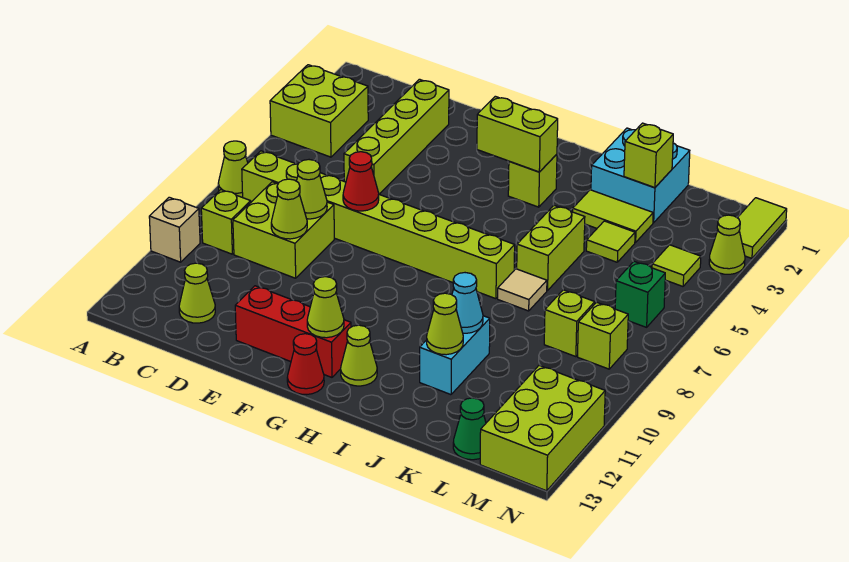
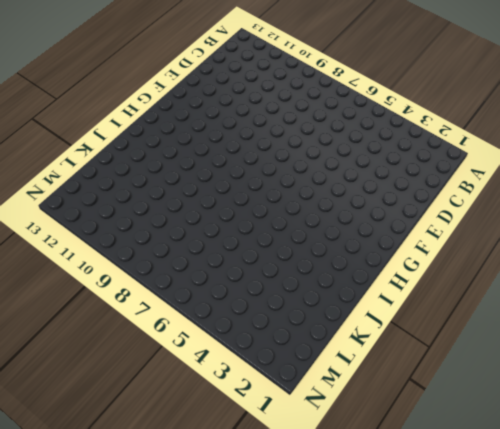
none -> lime brick A3:B4 level 1
none -> lime cone A7 level 1
none -> tan brick A10 level 1
none -> lime brick B7:I7 level 1

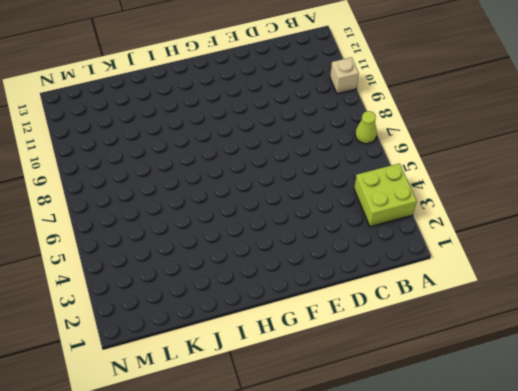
none -> lime brick B7:I7 level 1
none -> lime brick B9 level 1
none -> lime brick C8:D9 level 1
none -> lime cone C12 level 1

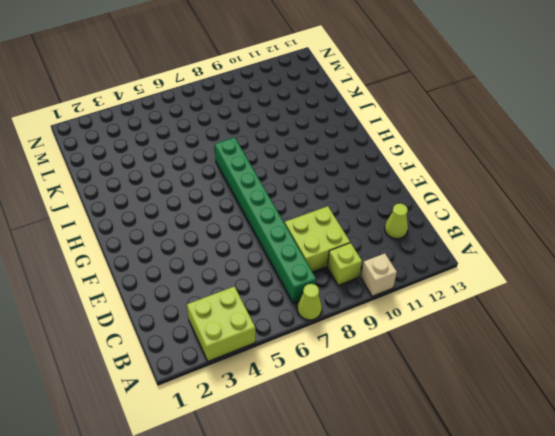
green brick B7:I7 level 1 -> lime brick B7:I7 level 1
none -> lime brick D2:D5 level 1
none -> red brick E12:G12 level 1
none -> red cone G13 level 1
none -> lime brick H3 level 1

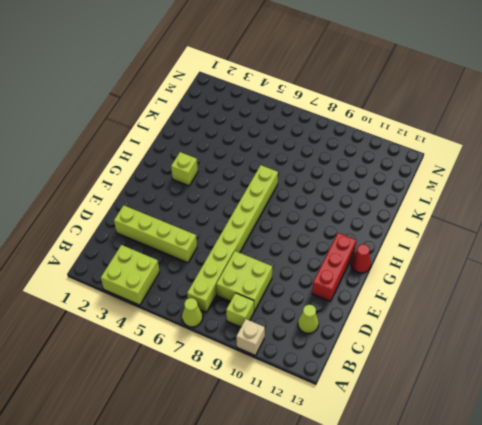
none -> lime cone H12 level 1
none -> cyan brick J1:K2 level 1
none -> lime tile J3:K3 level 1
none -> lime brick J5:J6 level 1

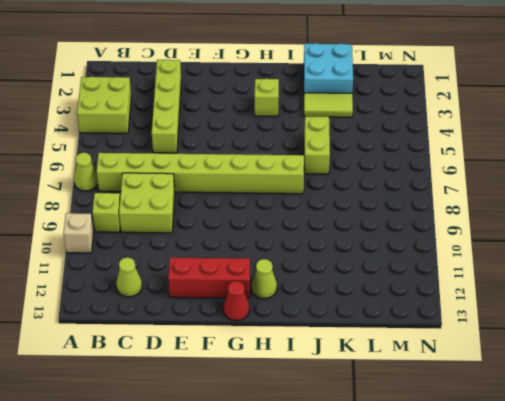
none -> tan tile J7 level 1
none -> cyan brick J10:J11 level 1
none -> lime tile K4 level 1
none -> lime brick L8 level 1

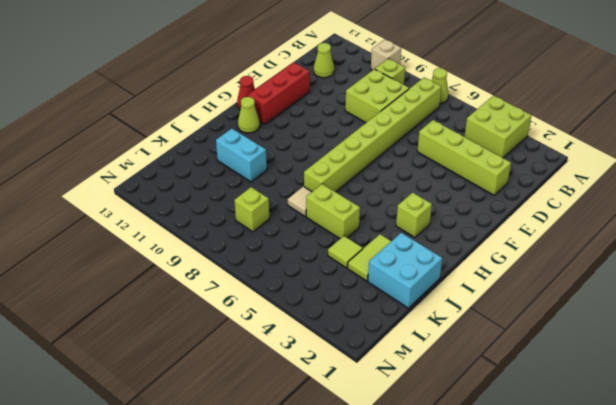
none -> green cone L13 level 1
none -> lime tile M4 level 1
none -> green brick M6 level 1
none -> lime brick M8 level 1

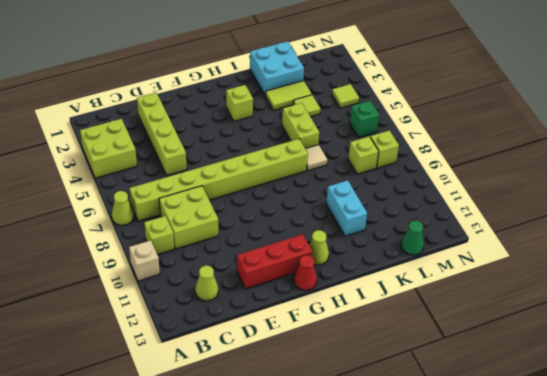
none -> lime brick M11:N13 level 1
none -> lime tile N1:N2 level 1
none -> lime cone N3 level 1
none -> lime cone D8 level 2

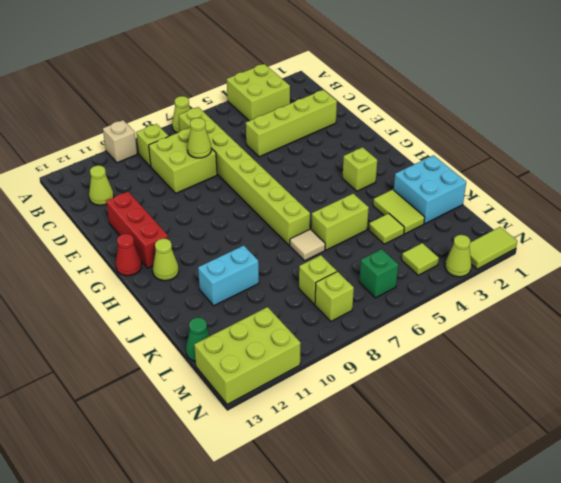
none -> lime cone D9 level 2
none -> red cone E7 level 2
none -> lime brick G3:H3 level 2
none -> lime cone G12 level 2

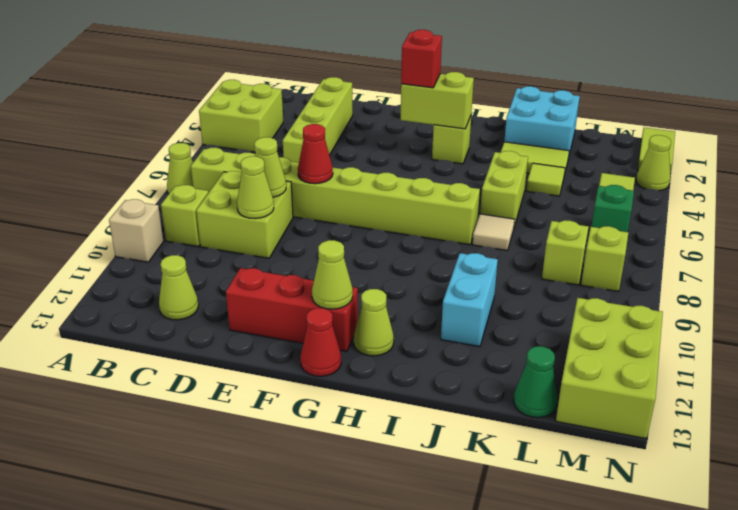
red brick G3 level 3 -> none
none -> cyan cone J10 level 2
none -> lime cone J11 level 2
none -> lime brick K2 level 2

